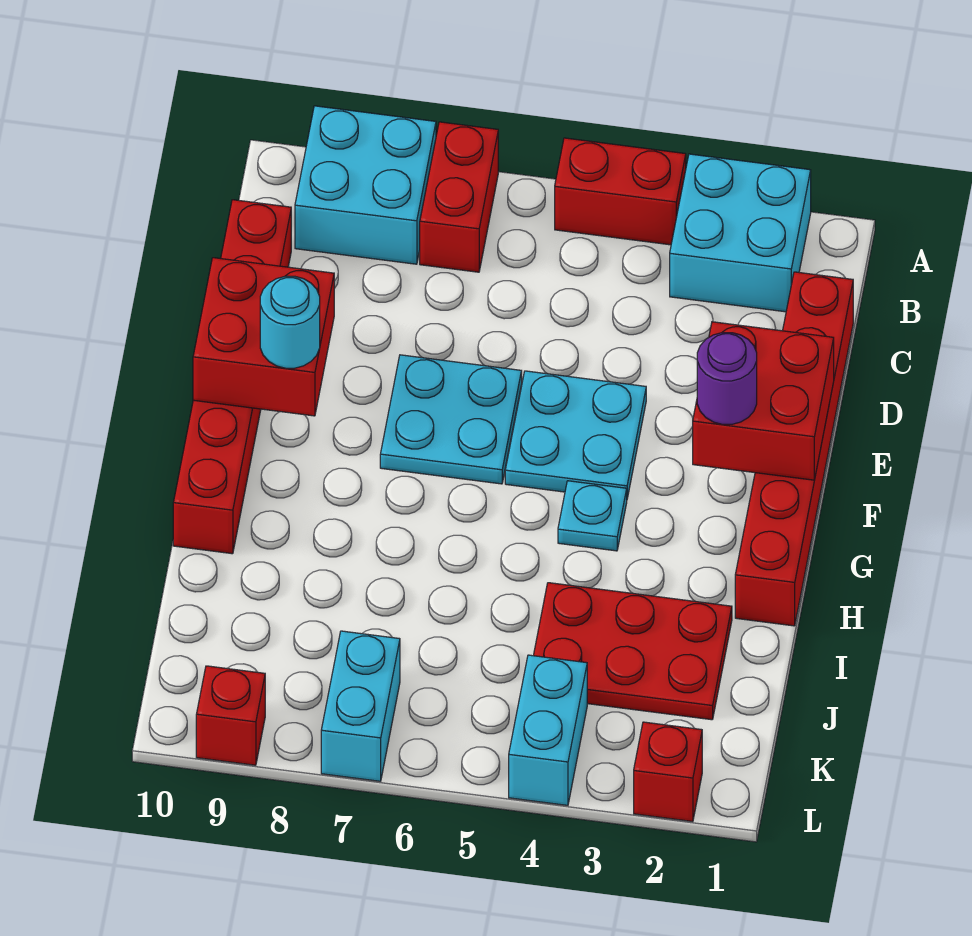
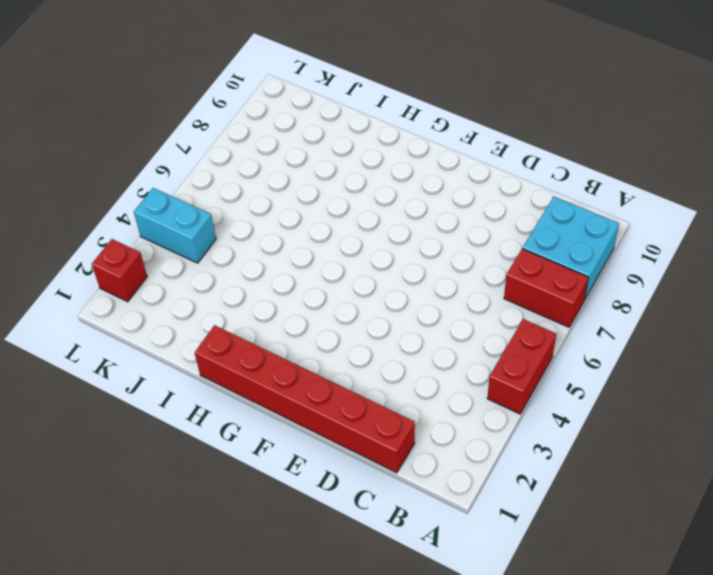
none -> cyan brick A2:B3 level 1
none -> red brick C10:H10 level 1
none -> cyan plate E4:F5 level 1

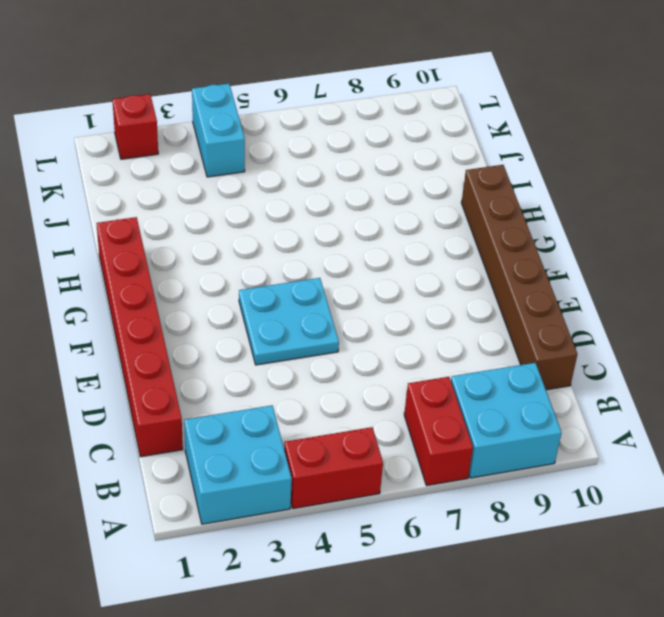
brown brick C10:H10 level 1 -> red brick C10:H10 level 1
none -> cyan plate E6:F7 level 1
none -> cyan plate G4 level 1
none -> red plate I2:J4 level 1

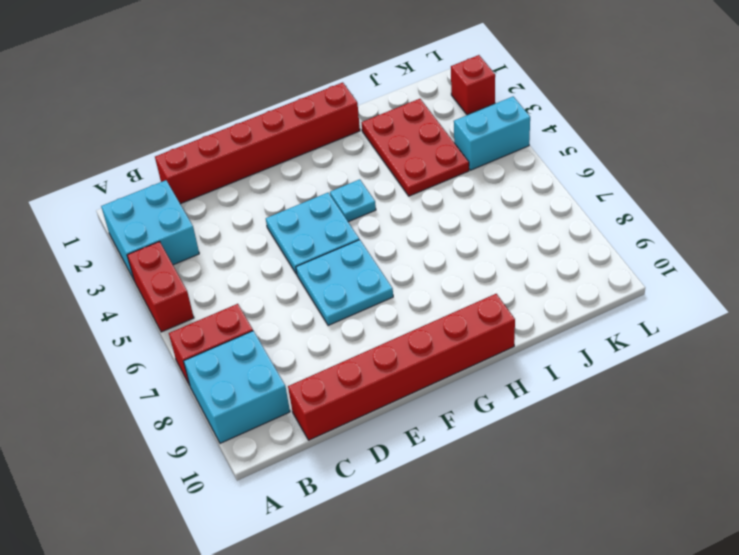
none -> cyan brick K7:L7 level 1
none -> red brick L9 level 1
none -> red brick E1:F2 level 2

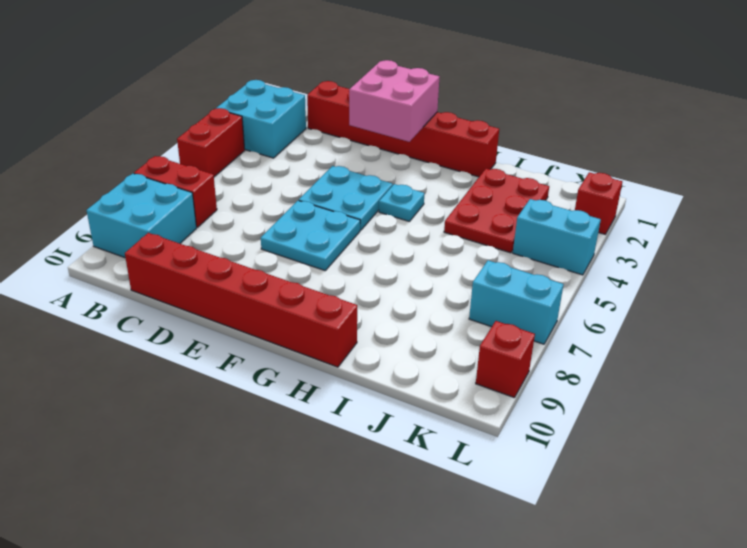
pink brick E1:F2 level 2 -> red brick E1:F2 level 2
none -> red brick E9:F10 level 2
none -> purple round brick F2 level 3
none -> cyan round brick F9 level 3

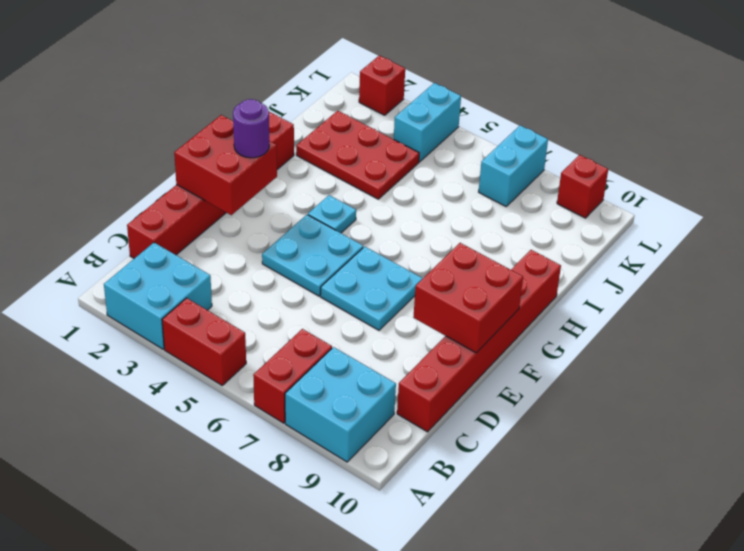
none -> cyan round brick F9 level 3

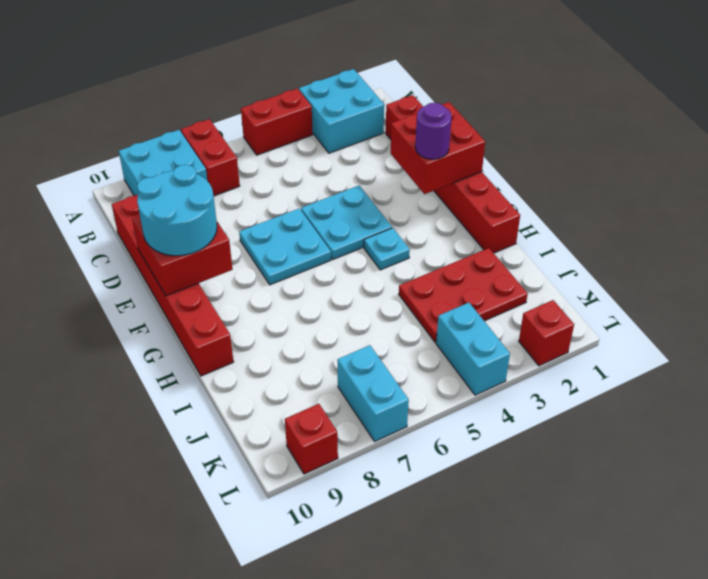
cyan round brick E9:F10 level 3 -> cyan round brick F9 level 3

